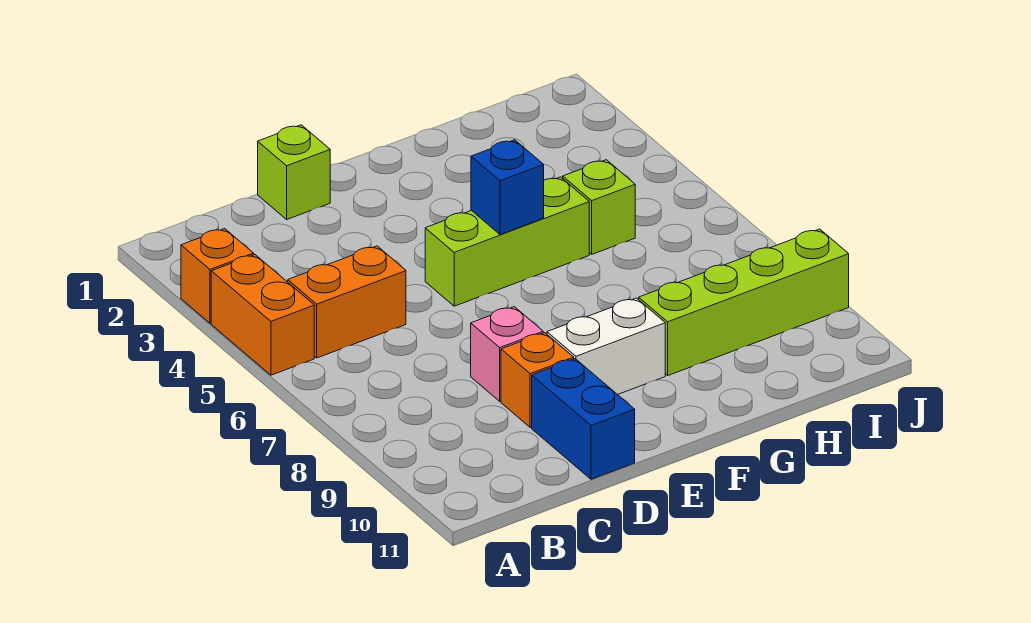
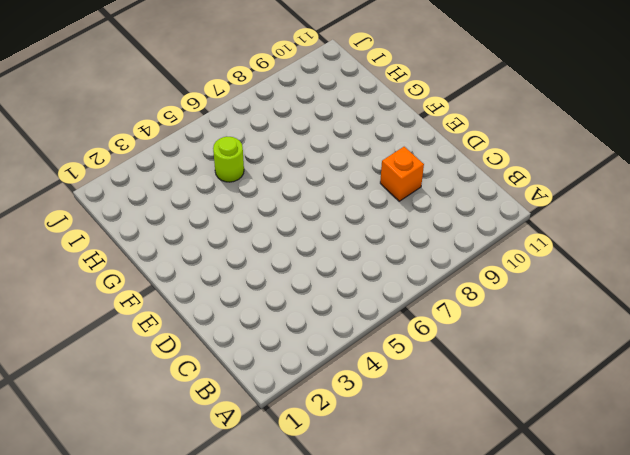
lime round brick H5 level 1 -> lime brick H5 level 1
none -> orange brick A3 level 1
none -> orange brick A4:A5 level 1
none -> orange brick B5:C5 level 1

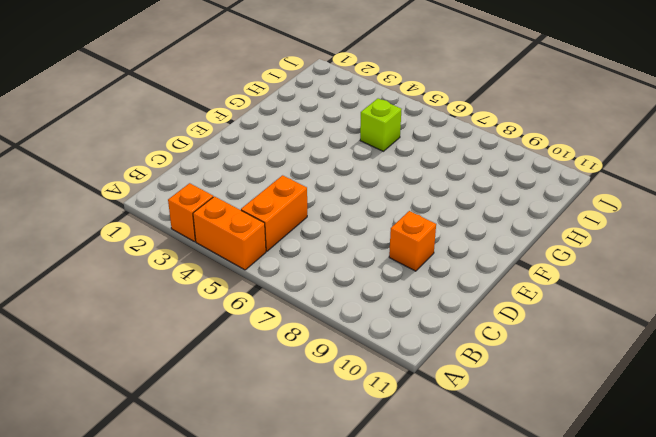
none -> lime brick D1 level 1
none -> pink brick D8 level 1
none -> blue brick D10:D11 level 1

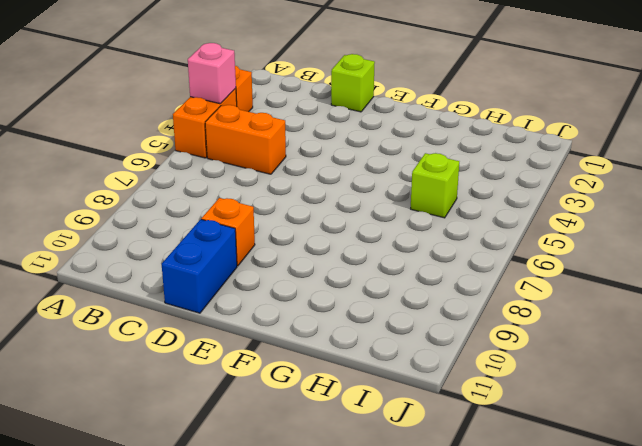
pink brick A4 level 2 -> pink brick D8 level 1
none -> lime brick E5:G5 level 1
none -> white brick E9:F9 level 1
none -> lime brick G9:J9 level 1

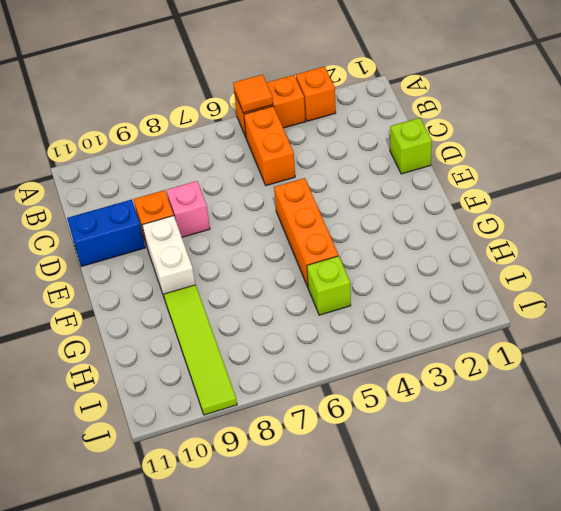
orange tile A5 level 2 -> none
orange brick E5:G5 level 1 -> lime brick E5:G5 level 1
lime tile G9:J9 level 1 -> lime brick G9:J9 level 1
none -> blue brick F5 level 2

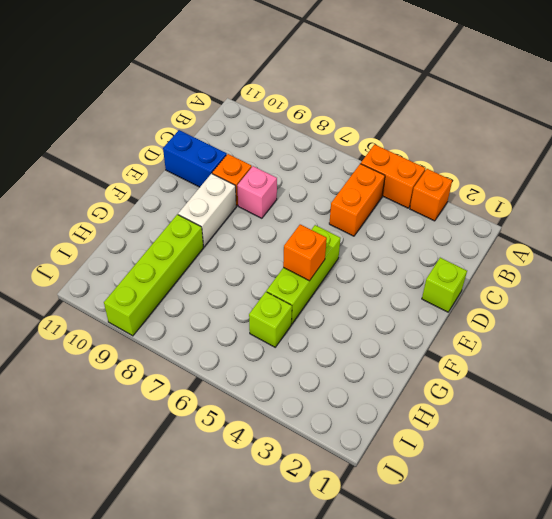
orange brick F5 level 2 -> blue brick F5 level 2

